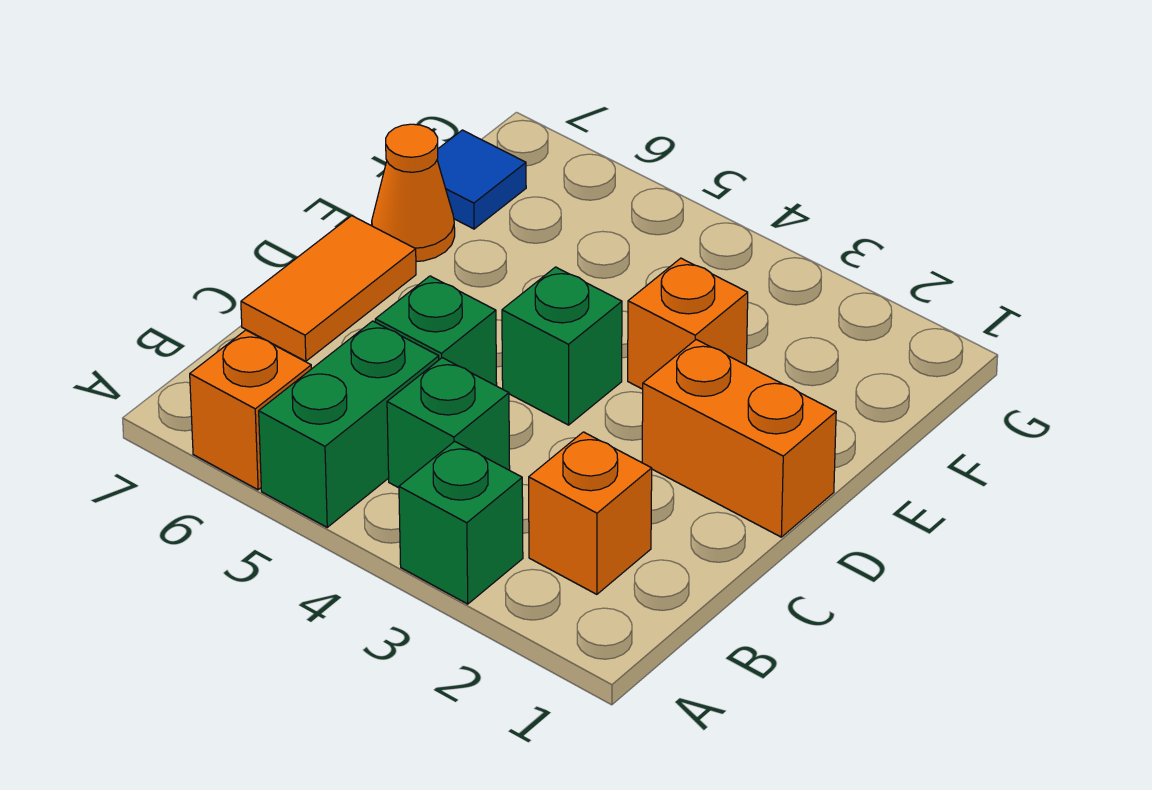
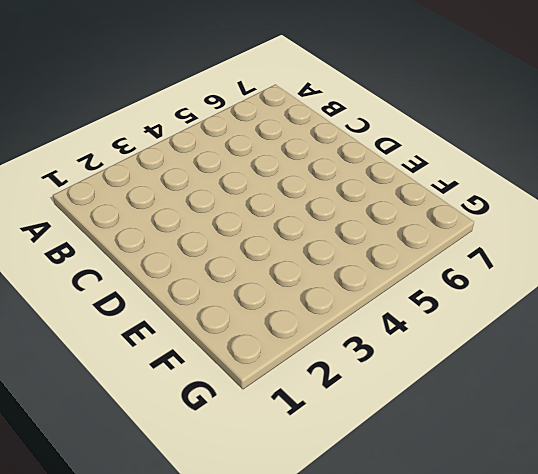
none -> green brick A3 level 1
none -> green brick A5:B5 level 1
none -> orange brick A6 level 1

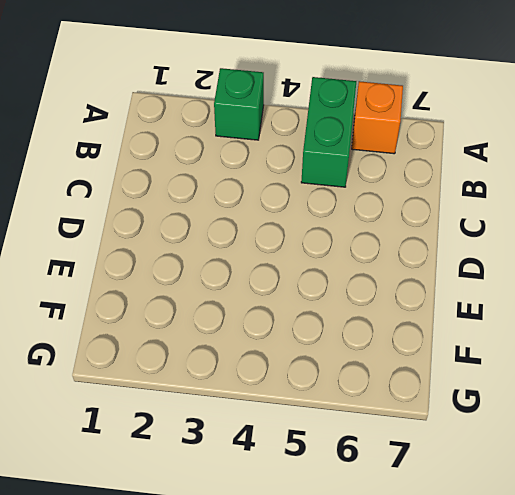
none -> orange brick B2 level 1
none -> green brick B4 level 1
none -> green brick C5 level 1

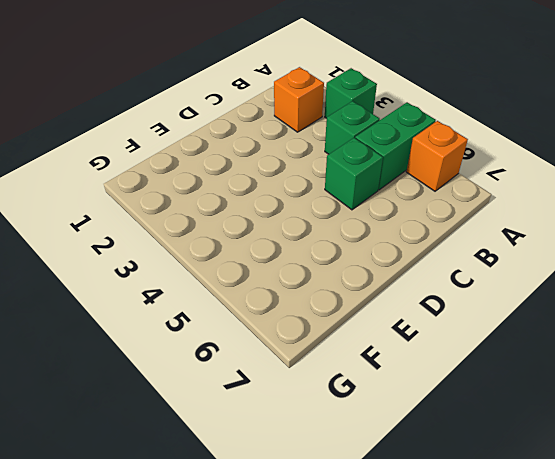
none -> orange tile C7:D7 level 1
none -> orange brick D1:D2 level 1
none -> green brick D4 level 1

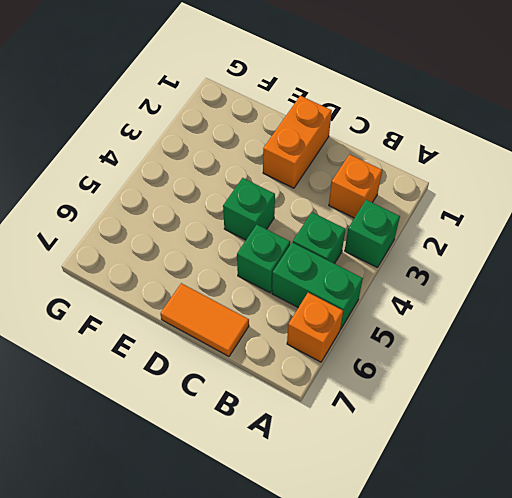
none -> orange brick E3 level 1
none -> orange cone E7 level 1
none -> blue tile F7 level 1

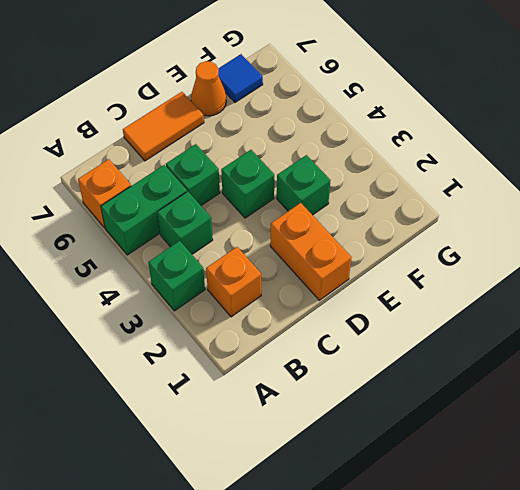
green brick E3 level 1 -> orange brick E3 level 1

